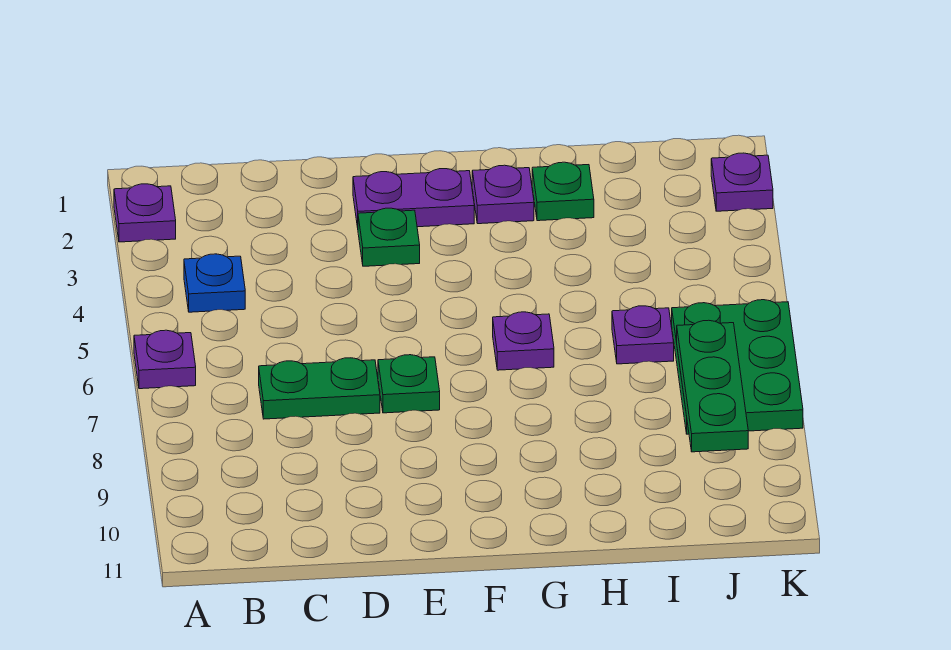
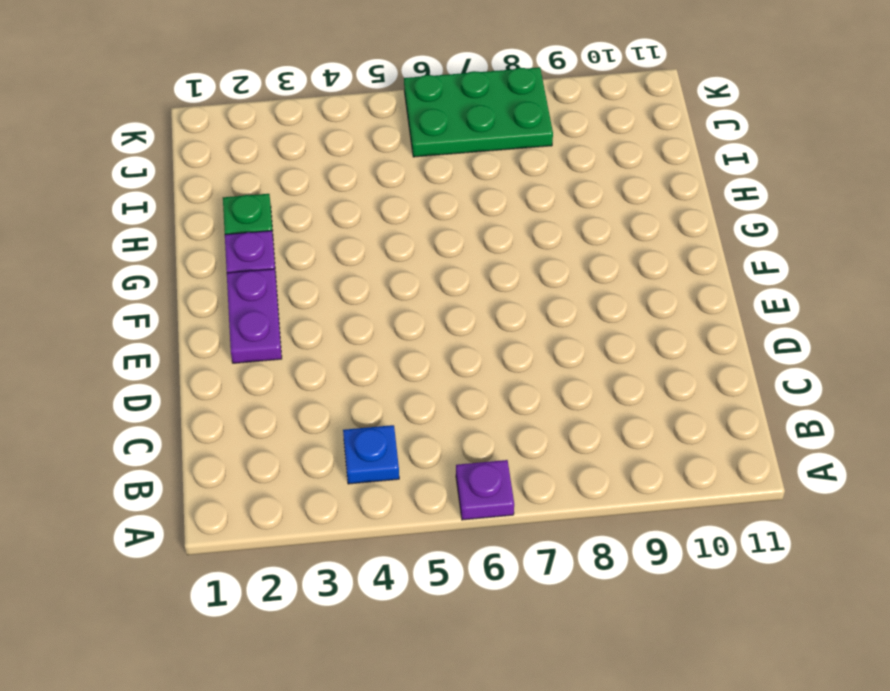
none -> purple plate A2 level 1
none -> green plate C7:D7 level 1
none -> green plate E3 level 1

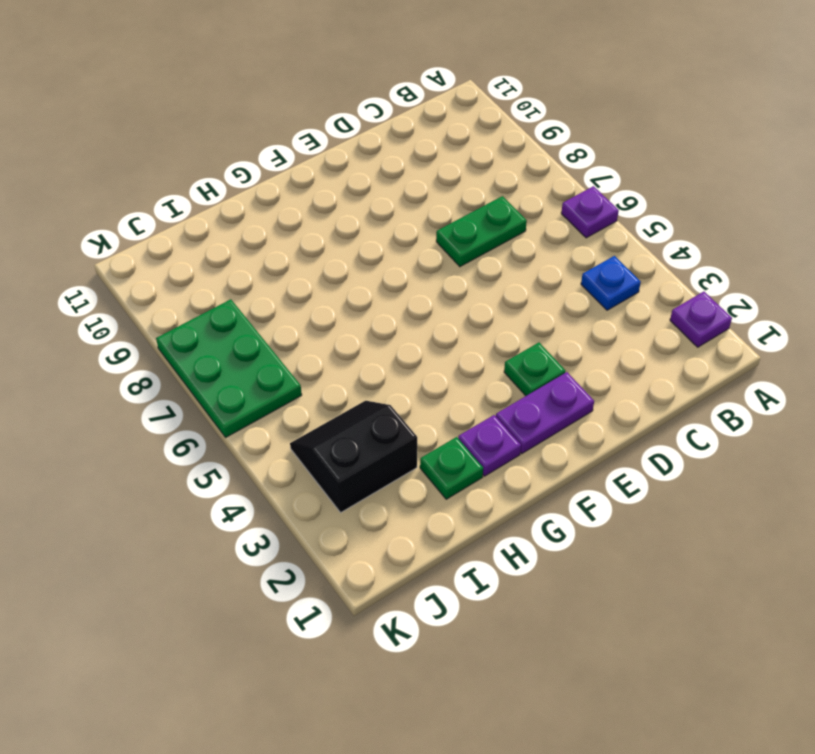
black slope I3:J4 level 1 top 3 -> none
none -> green plate E7 level 1
none -> purple plate G6 level 1
none -> purple plate I6 level 1

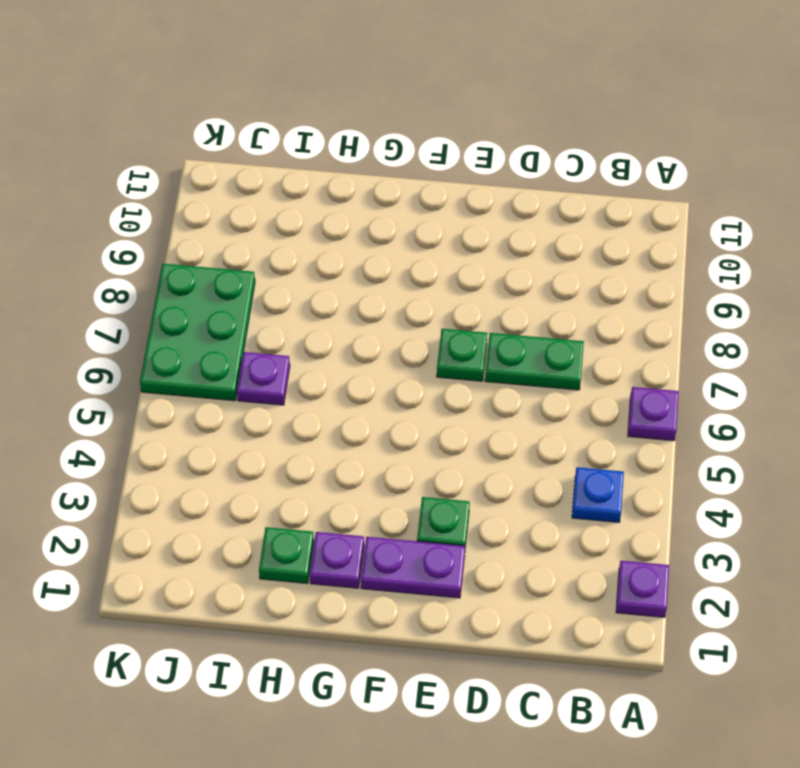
none -> purple plate G6 level 1
none -> purple plate K2 level 1
none -> green plate J7:J9 level 2

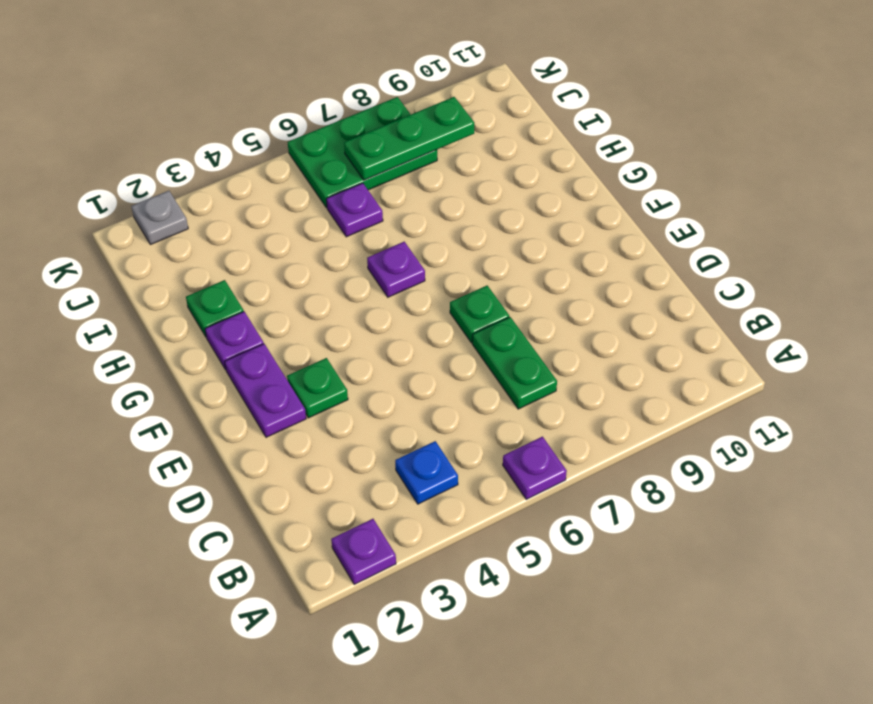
grey plate K2 level 1 -> purple plate K2 level 1

